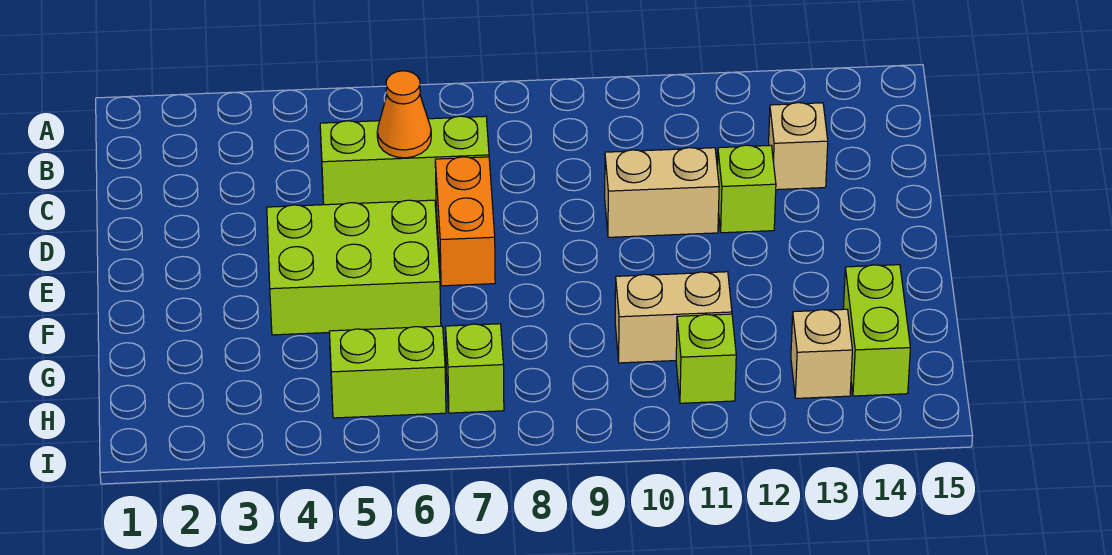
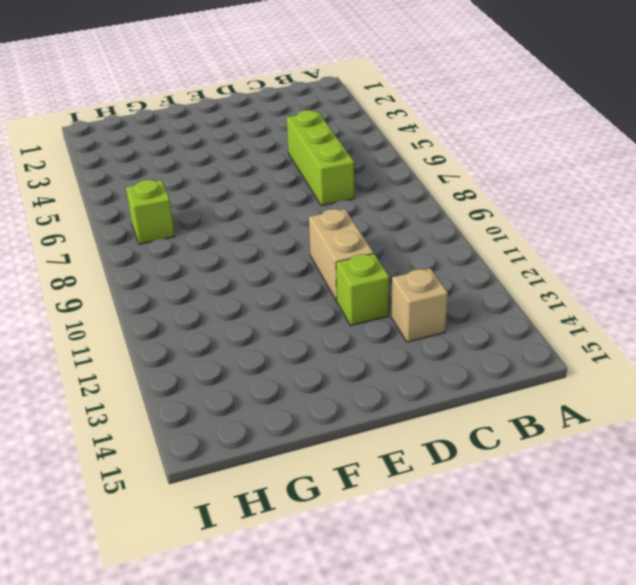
none -> orange brick D7:E7 level 1
none -> lime brick E4:F6 level 1
none -> tan brick G10:G11 level 1

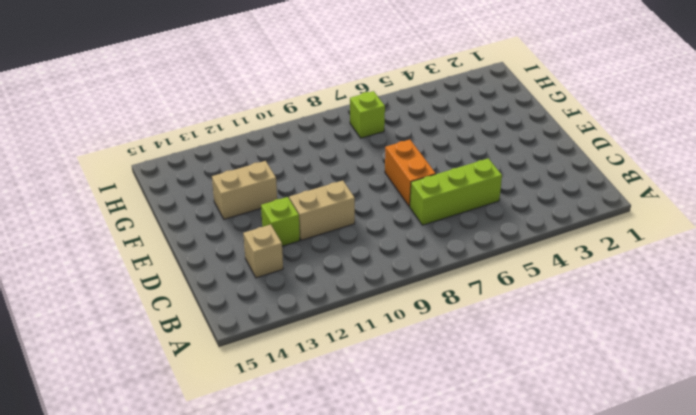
tan brick F12:F13 level 1 -> tan brick G10:G11 level 1
none -> lime brick E4:F6 level 1
none -> lime brick G14:H14 level 1
none -> lime brick H5:H6 level 1

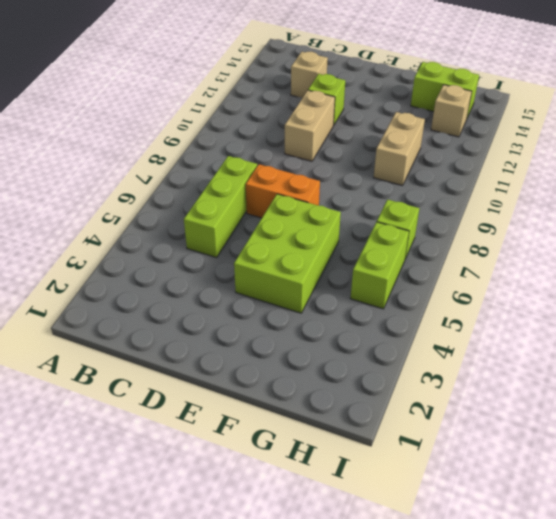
none -> lime brick H11 level 1
none -> orange cone C6 level 2

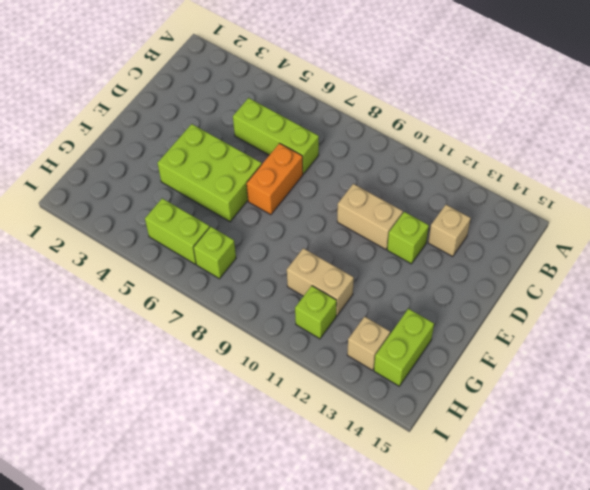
none -> orange cone C6 level 2

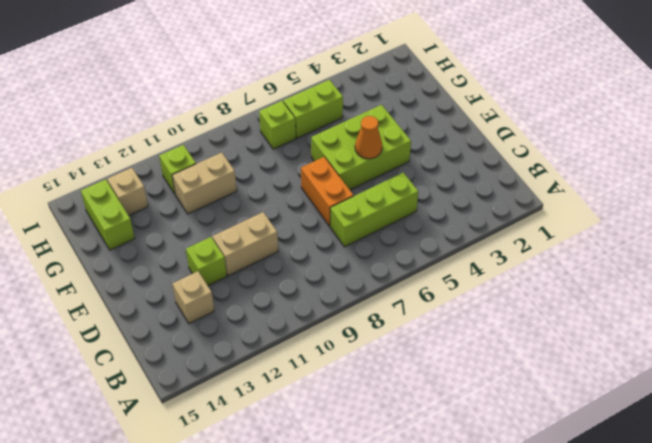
orange cone E5 level 2 -> orange cone C6 level 2

